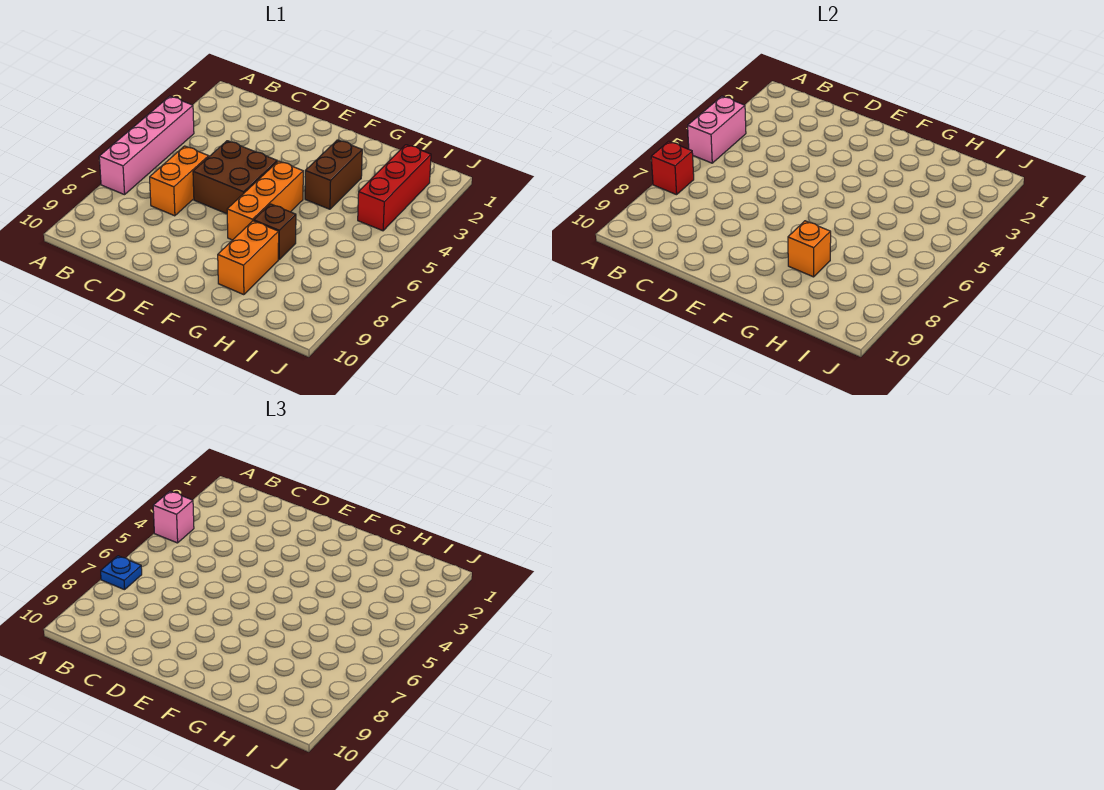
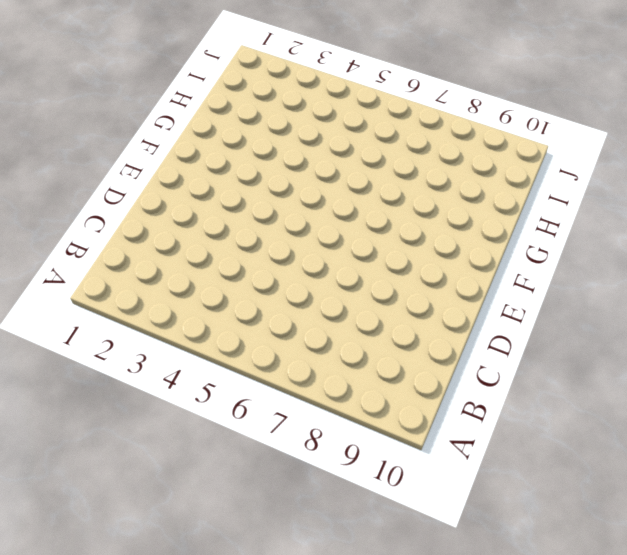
none -> pink brick A4:A7 level 1
none -> orange brick C6:C7 level 1
none -> brown brick D5:E6 level 1

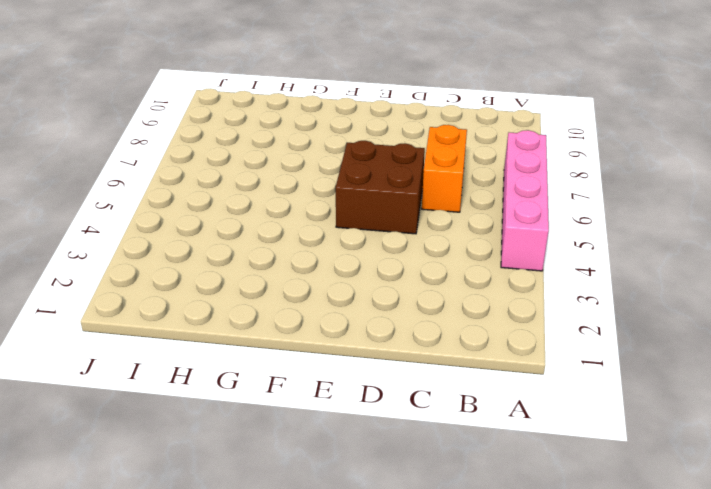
none -> orange brick F5:F7 level 1
none -> brown brick G3:G4 level 1
none -> brown brick G7 level 1

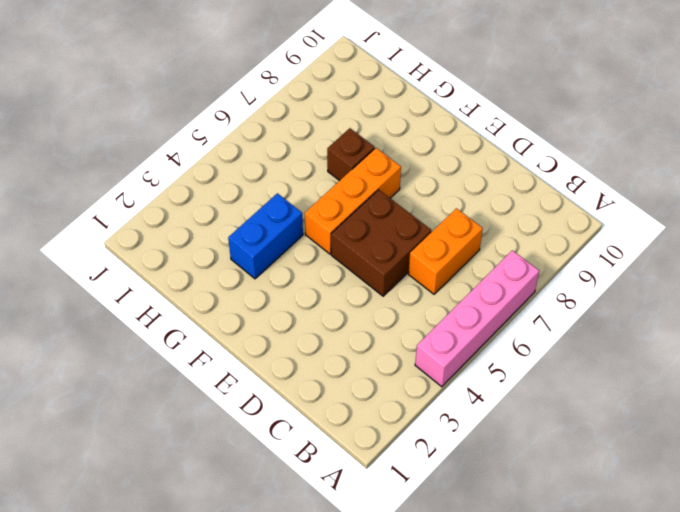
blue brick G3:G4 level 1 -> brown brick G3:G4 level 1
none -> orange brick G8:G9 level 1
none -> red brick I2:I4 level 1
none -> pink brick A4:A5 level 2

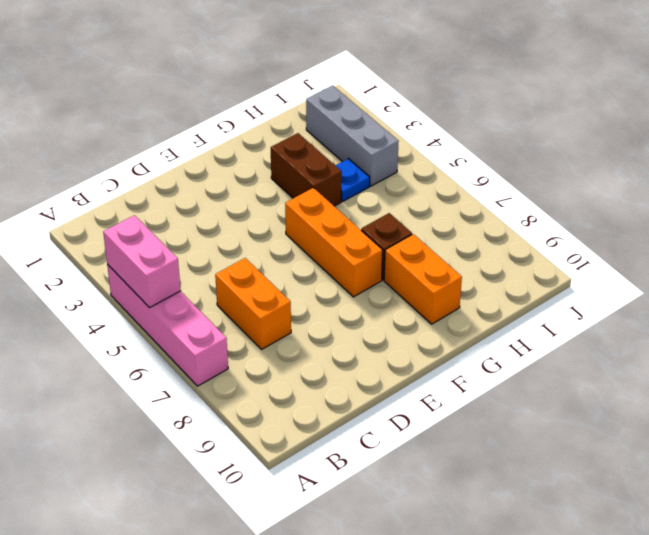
blue plate H4 level 1 -> blue plate A7 level 3
grey brick I2:I4 level 1 -> red brick I2:I4 level 1
none -> brown brick D5:E6 level 1
none -> red brick A7 level 2
none -> orange brick G8 level 2

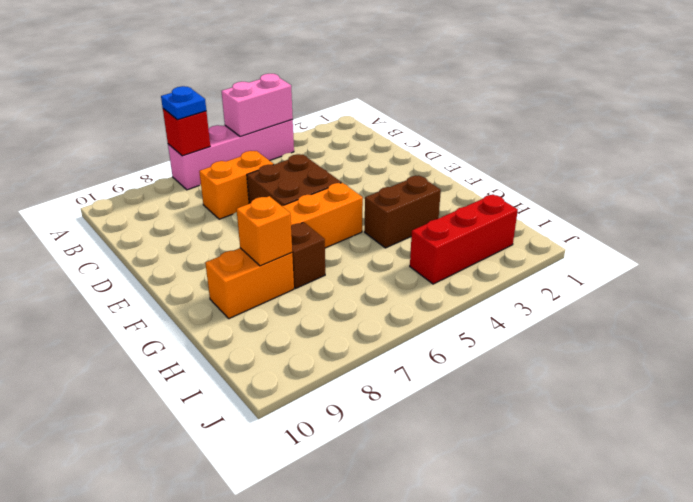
none -> pink brick A4 level 3

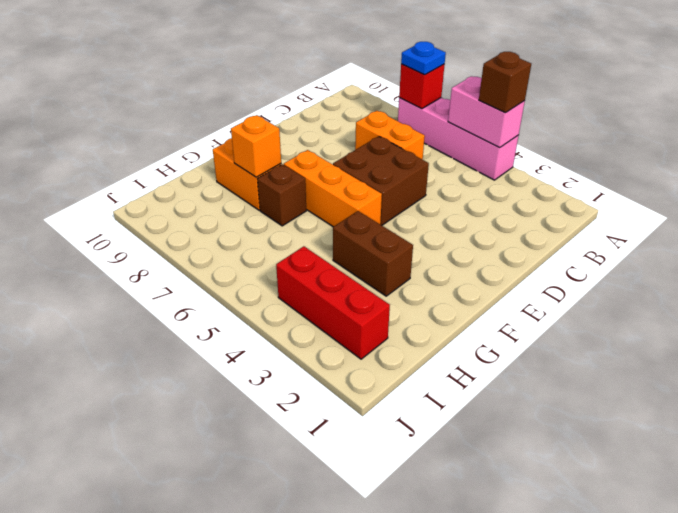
brown brick A4 level 3 -> pink brick A4 level 3

